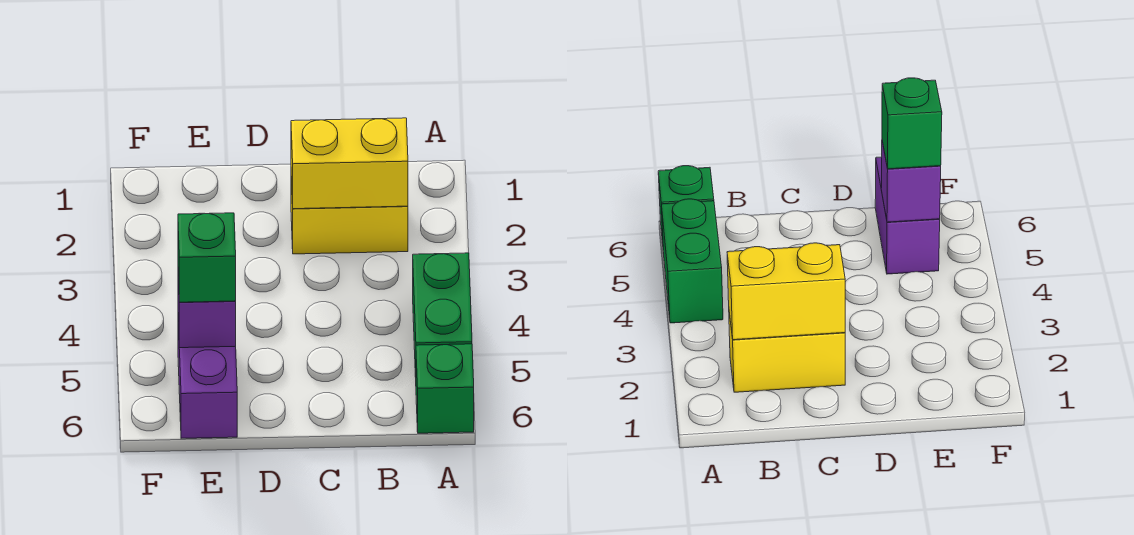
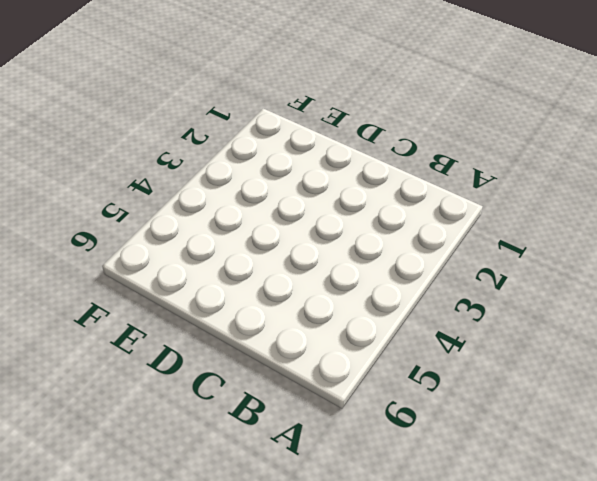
none -> green brick A4:A5 level 1
none -> green brick A6 level 1

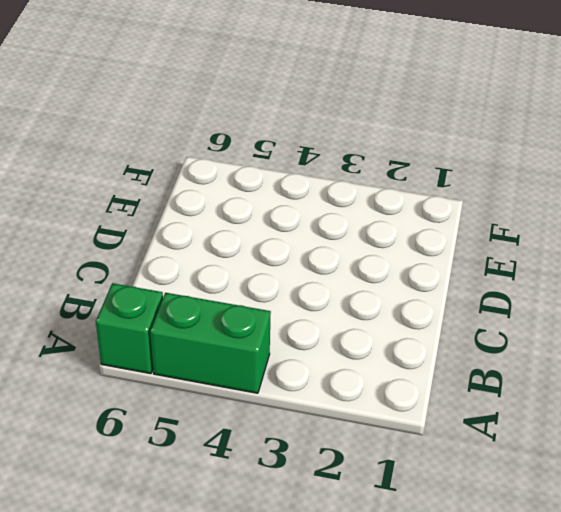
none -> yellow brick B2:C2 level 1
none -> purple brick E5:E6 level 1

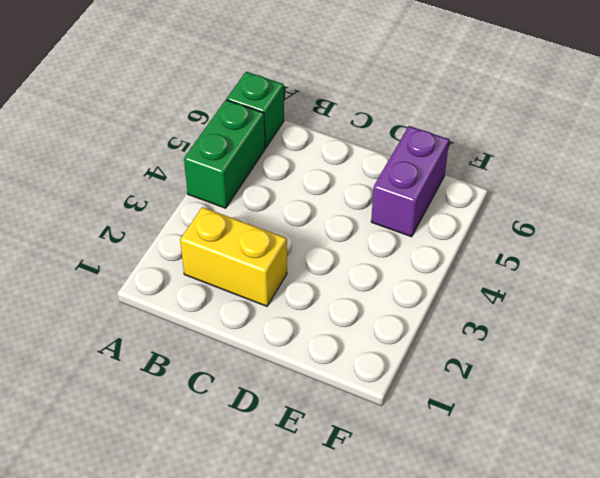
none -> yellow brick B2:C2 level 2
none -> purple brick E5 level 2

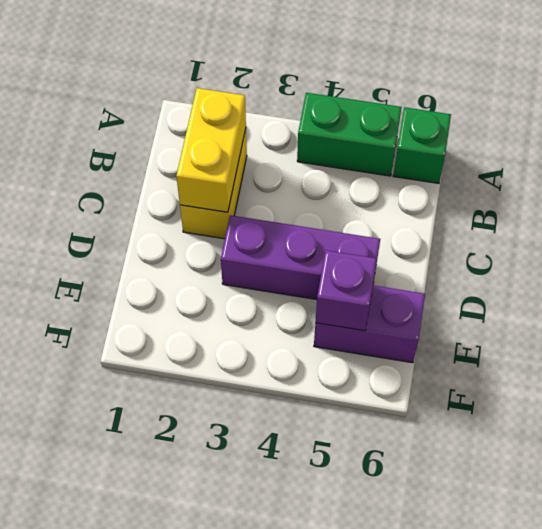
purple brick D3:D5 level 1 -> none
none -> green brick E5 level 3

